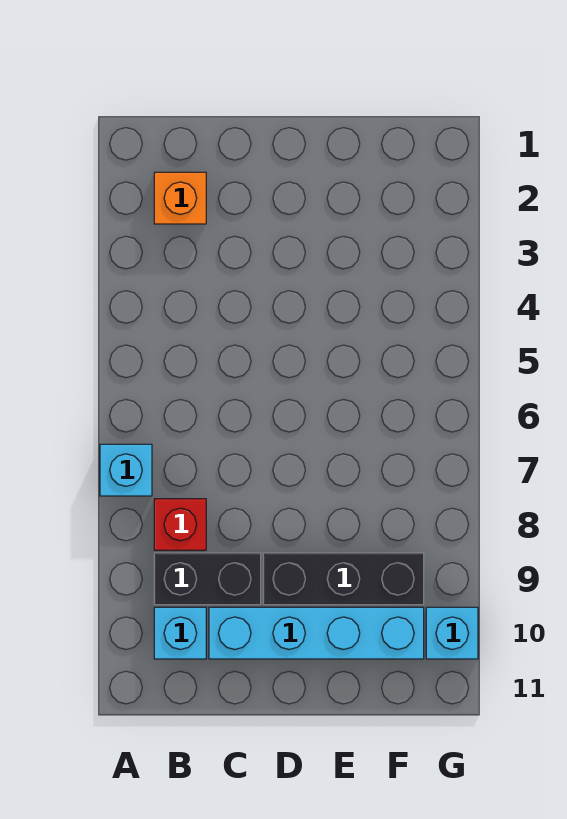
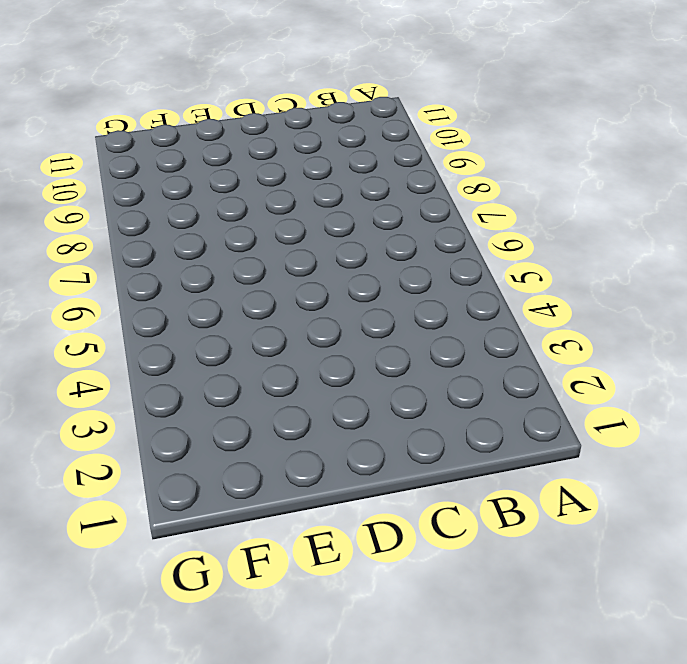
none -> cyan brick A7 level 1
none -> orange brick B2 level 1

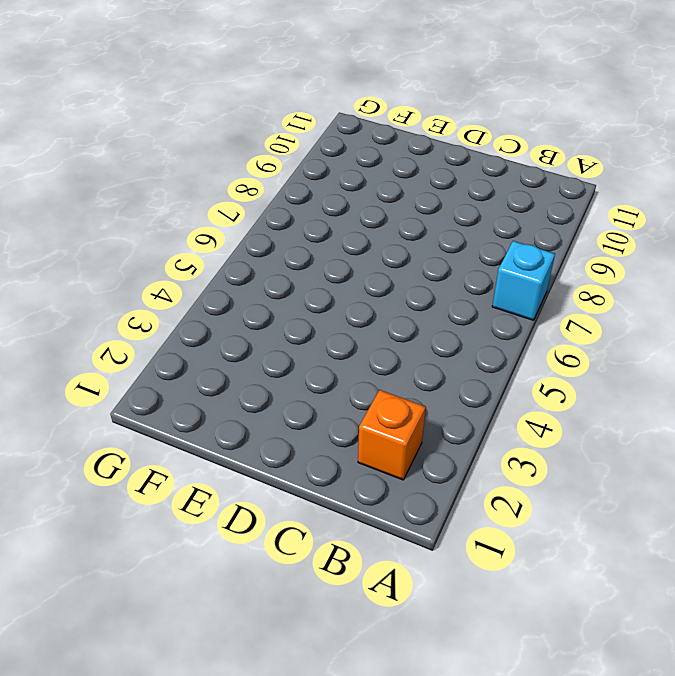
none -> red brick B8 level 1
none -> black brick B9:C9 level 1

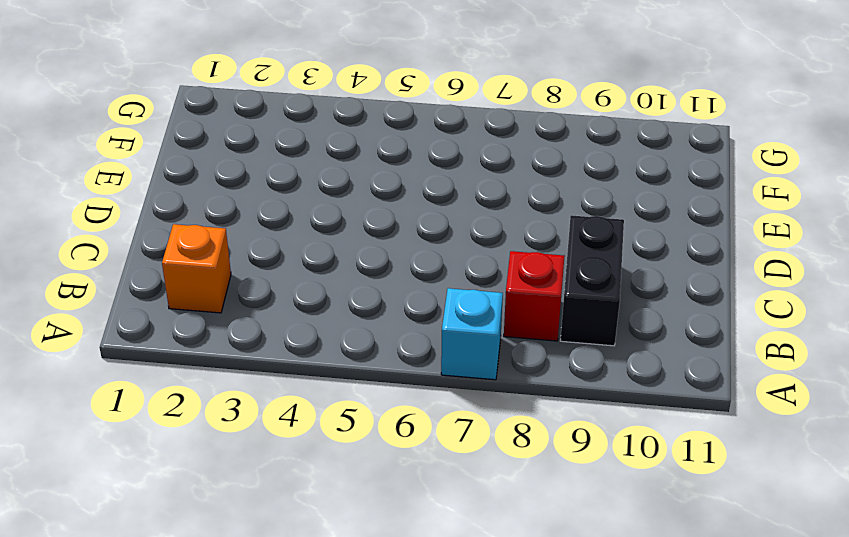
none -> cyan brick B10 level 1
none -> cyan brick C10:F10 level 1

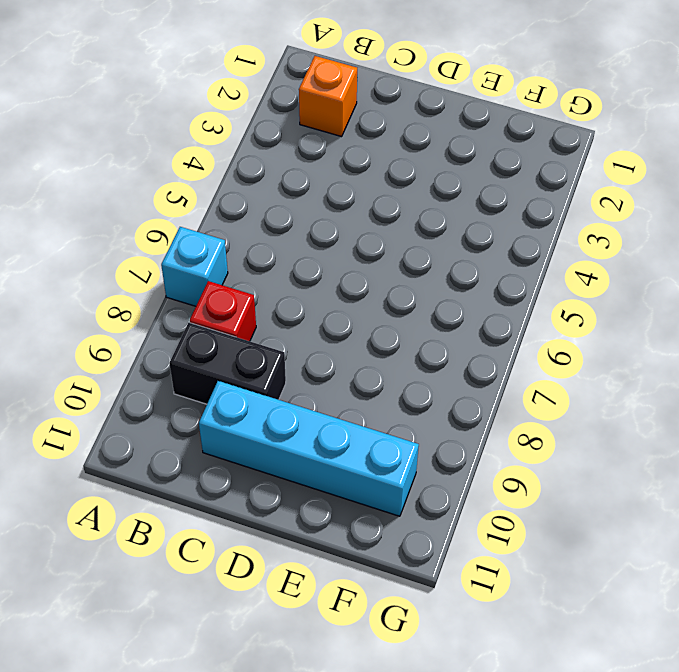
none -> cyan brick B10 level 1
none -> black brick D9:F9 level 1

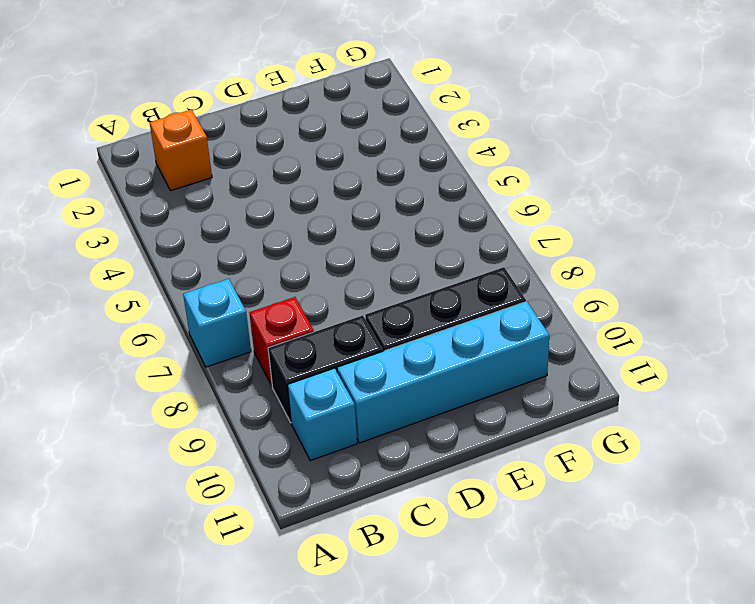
none -> cyan brick G10 level 1

